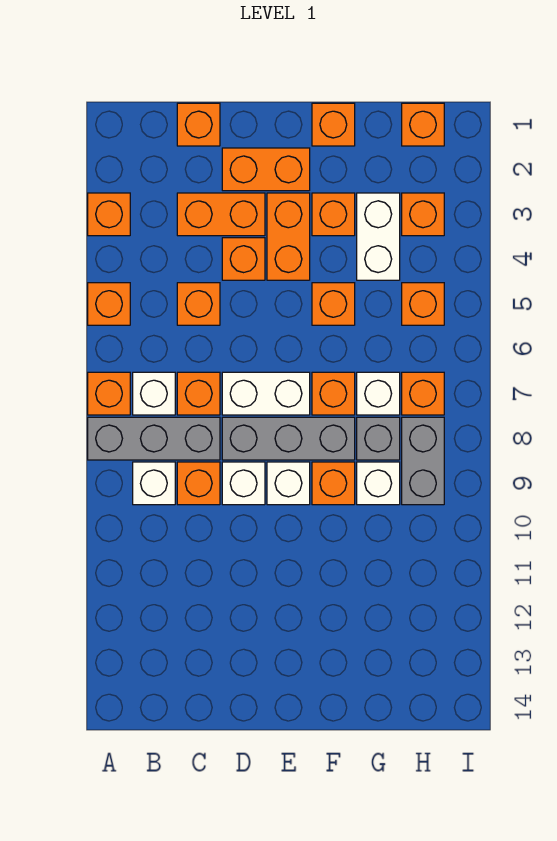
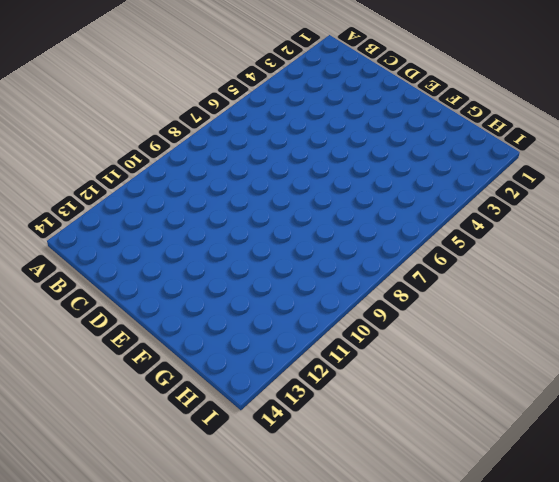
none -> orange brick A3 level 1
none -> orange brick A5 level 1
none -> orange brick A7 level 1
none -> grey brick A8:C8 level 1

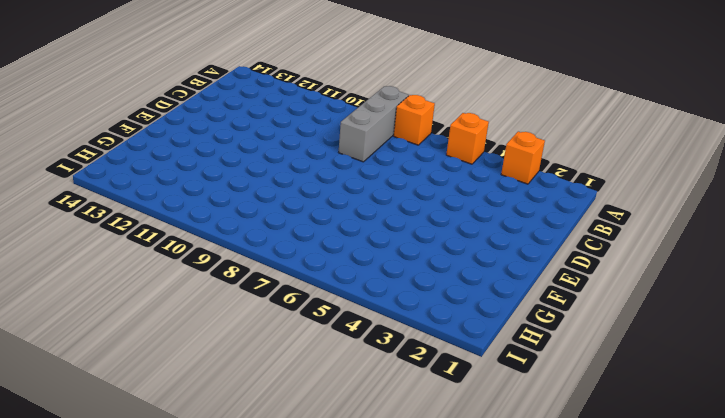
none -> white brick B7 level 1
none -> white brick B9 level 1
none -> orange brick C1 level 1
none -> orange brick C3:D3 level 1

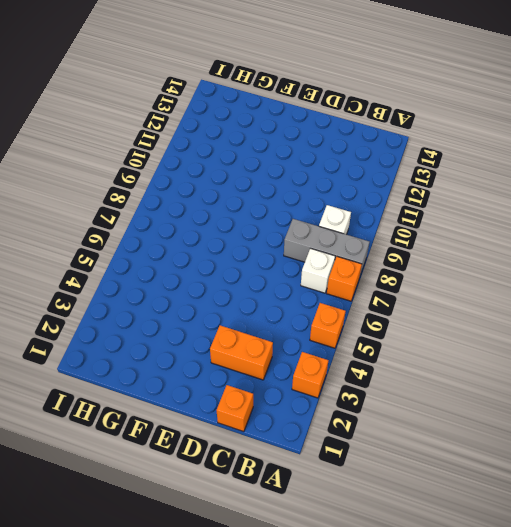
none -> orange brick C5 level 1
none -> orange brick C7 level 1
none -> orange brick C9 level 1
none -> orange brick D2:E2 level 1

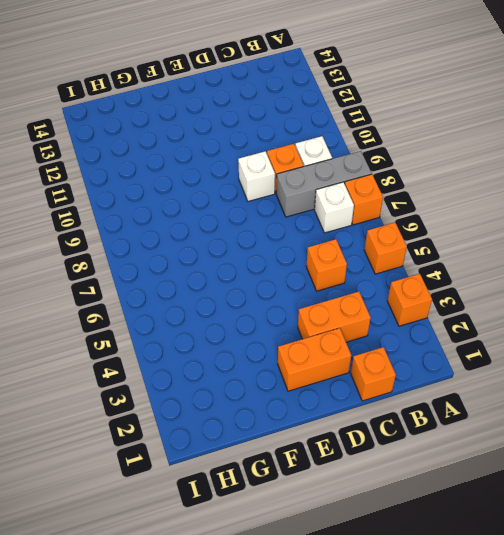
none -> orange brick C7 level 1
none -> orange brick D4 level 1
none -> white brick D7:E7 level 1
none -> grey brick D8:F8 level 1

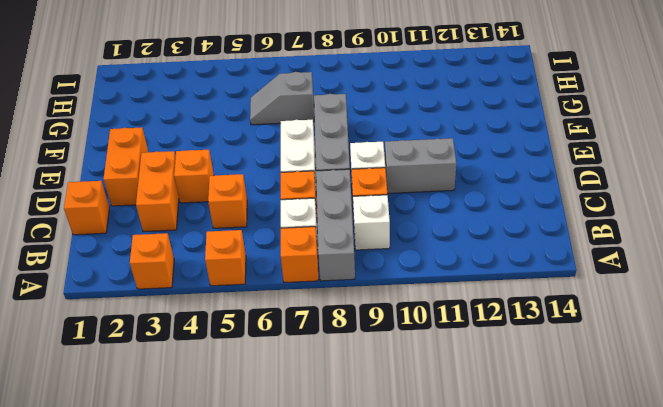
grey brick D10:D11 level 1 -> grey brick H8:H9 level 1
grey slope G6:G7 level 1 top 7 -> white brick G7 level 1
none -> orange brick E3:E4 level 1
none -> white brick E9 level 1
none -> orange brick F1 level 1
none -> orange brick F3 level 1

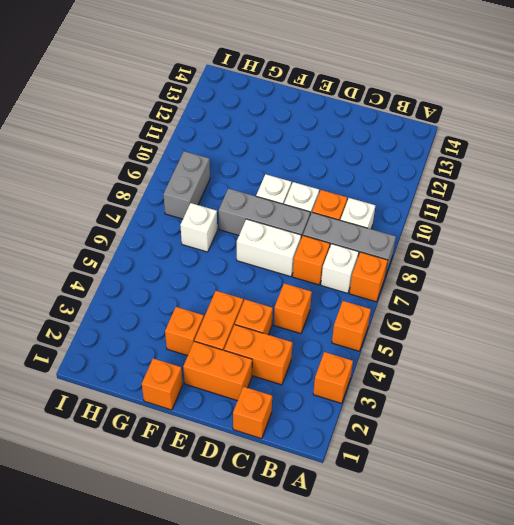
none -> orange brick F5 level 1
none -> orange brick F7 level 1
none -> orange brick F9 level 1
none -> white brick G3:G4 level 1

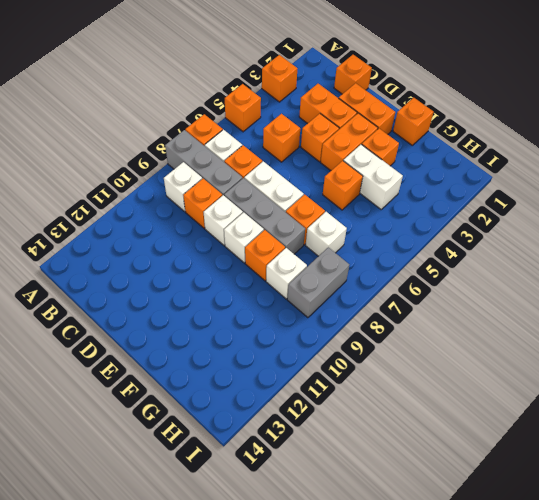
white brick F4:G4 level 1 -> white brick G3:G4 level 1
none -> grey brick G8 level 1
none -> orange brick H1 level 1
none -> orange brick H3 level 1
none -> orange brick H5 level 1

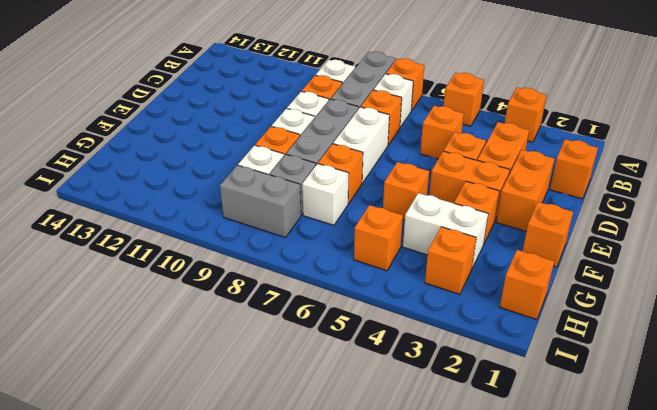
none -> orange brick H7 level 1

